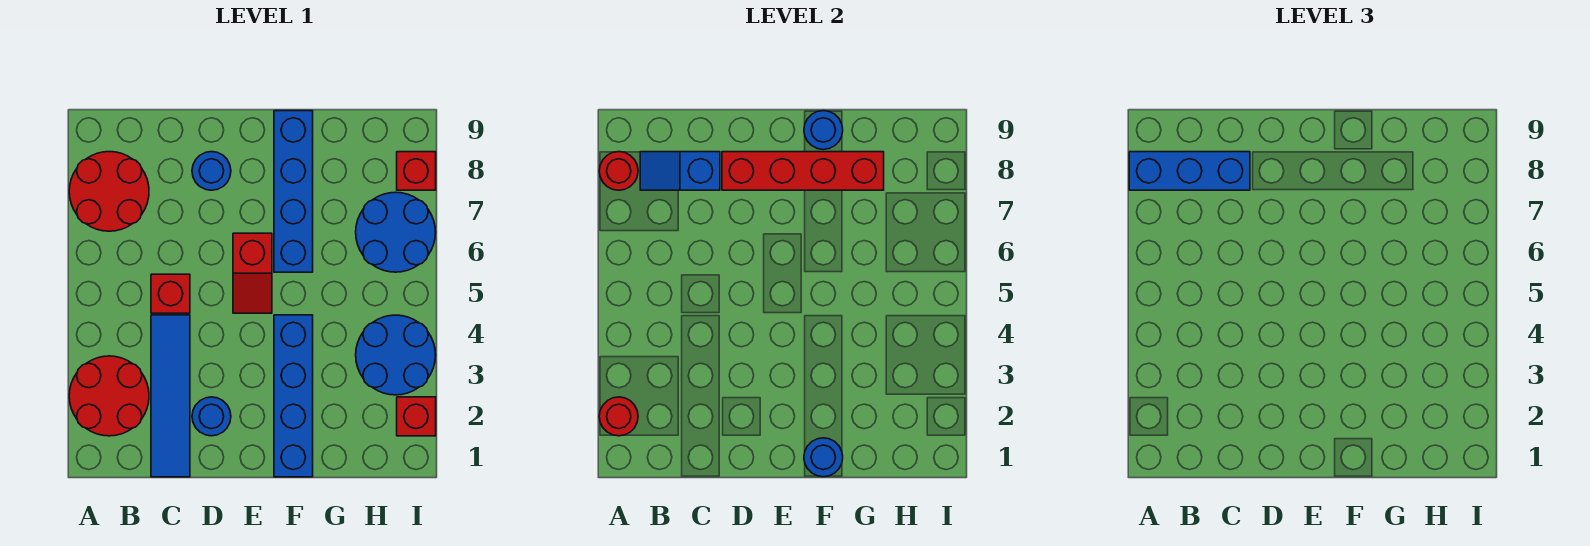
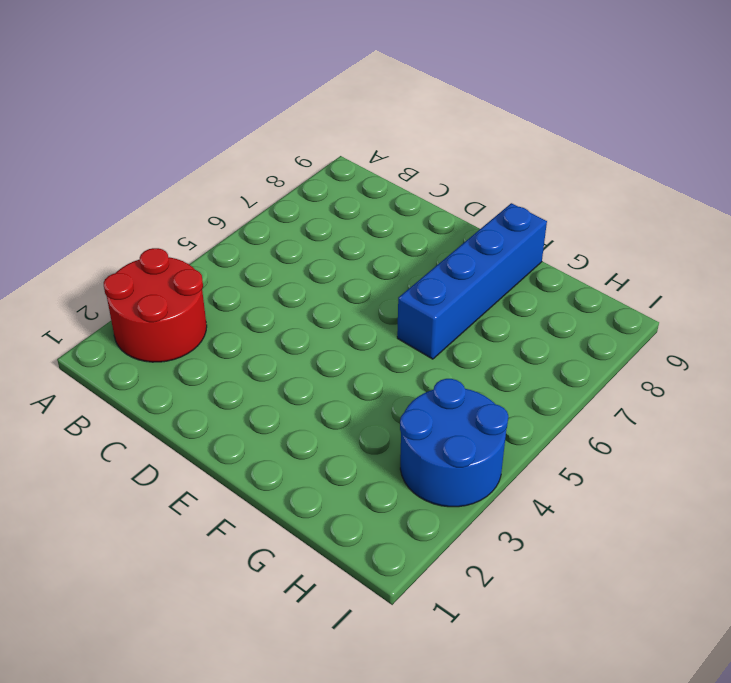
none -> red round brick A7:B8 level 1
none -> blue tile C1:C4 level 1
none -> red brick C5 level 1

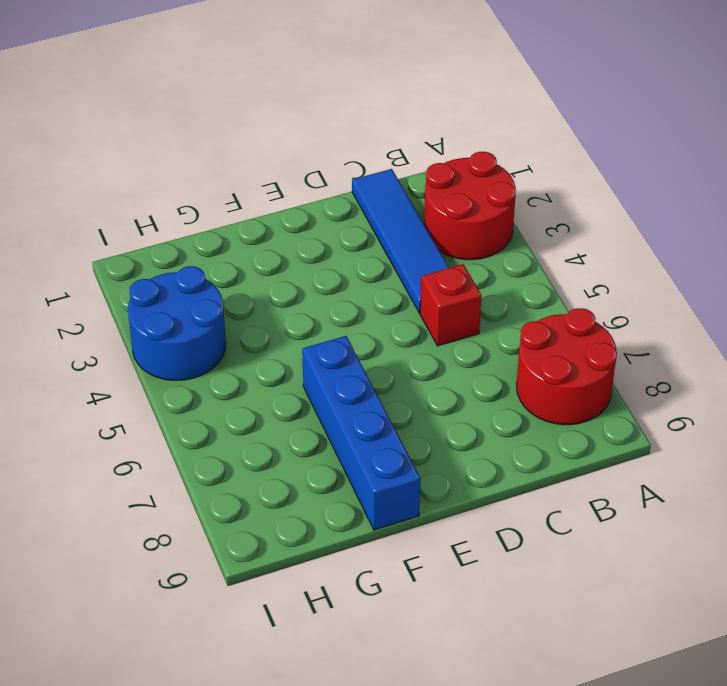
none -> blue round brick D2 level 1
none -> blue round brick D8 level 1
none -> red slope E5:E6 level 1 top 6

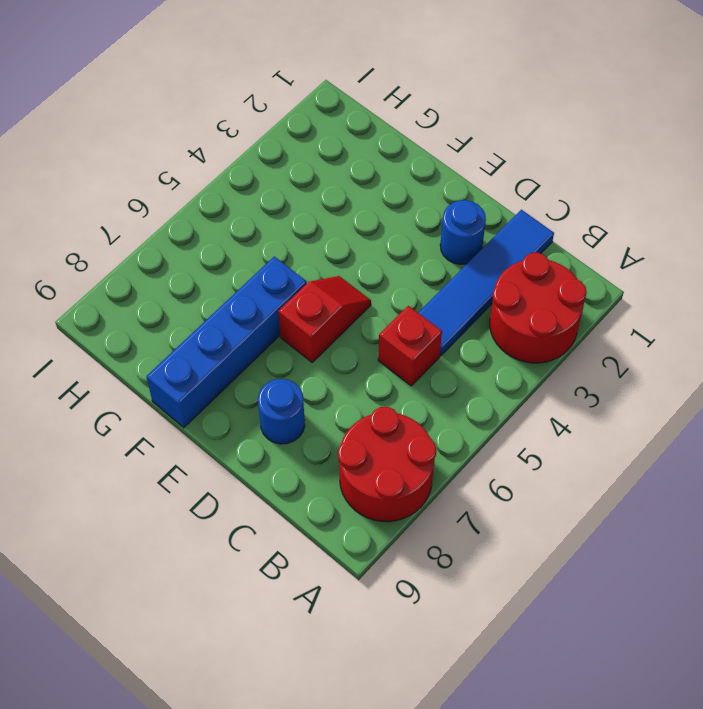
none -> blue brick F1:F4 level 1
none -> blue round brick H3:I4 level 1
none -> blue round brick H6:I7 level 1

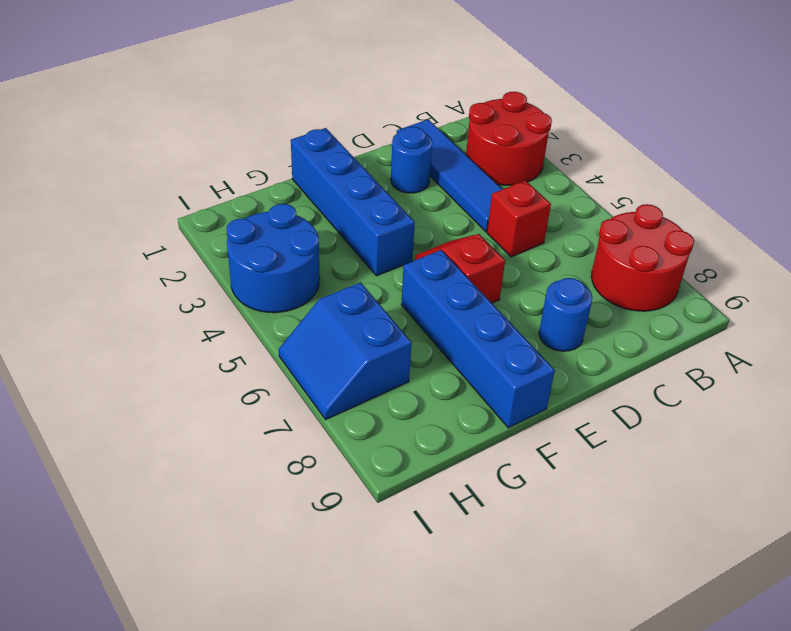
blue slope H6:I7 level 1 top H -> blue round brick H6:I7 level 1
none -> red brick I2 level 1
none -> red brick I8 level 1
none -> red round brick A2 level 2

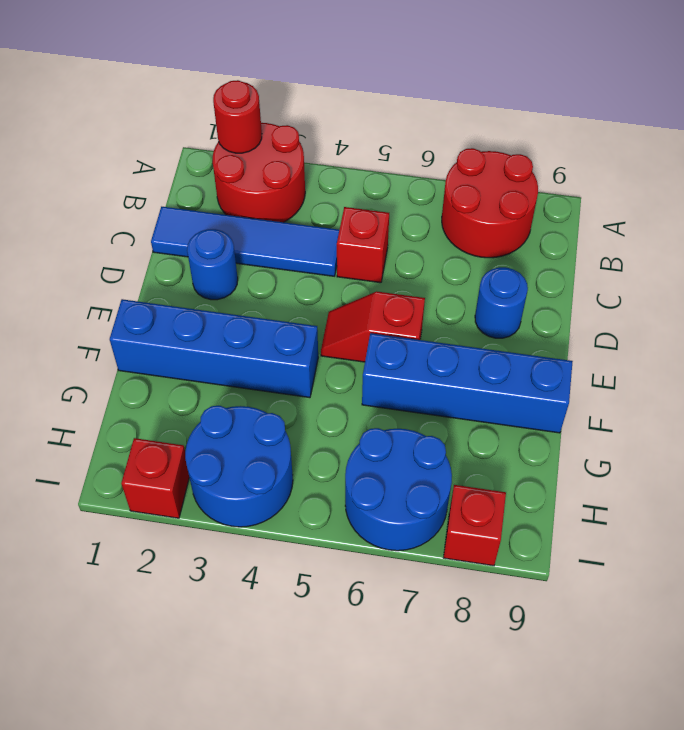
none -> red round brick A8 level 2
none -> blue slope B8:C8 level 2 top C
none -> red brick D8:G8 level 2

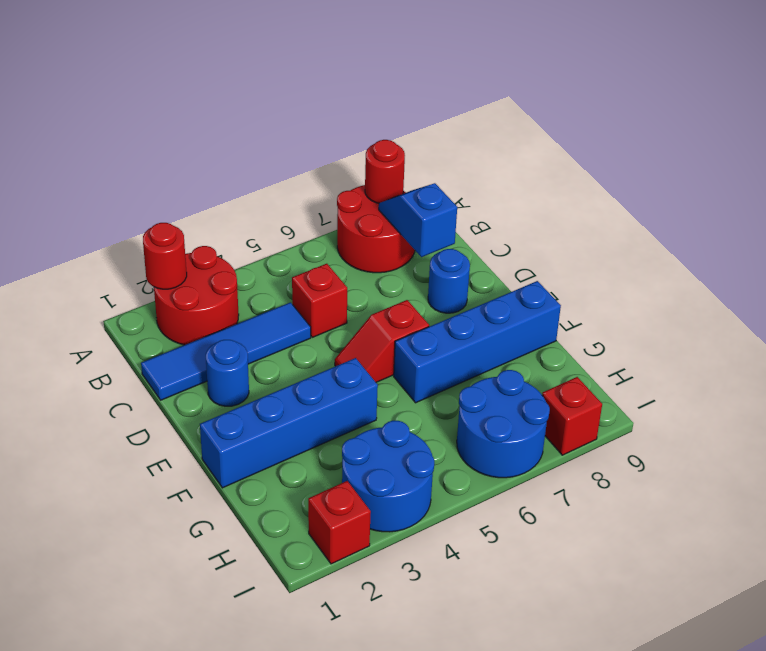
none -> red brick D8:G8 level 2
none -> blue round brick F1 level 2
none -> blue round brick F9 level 2

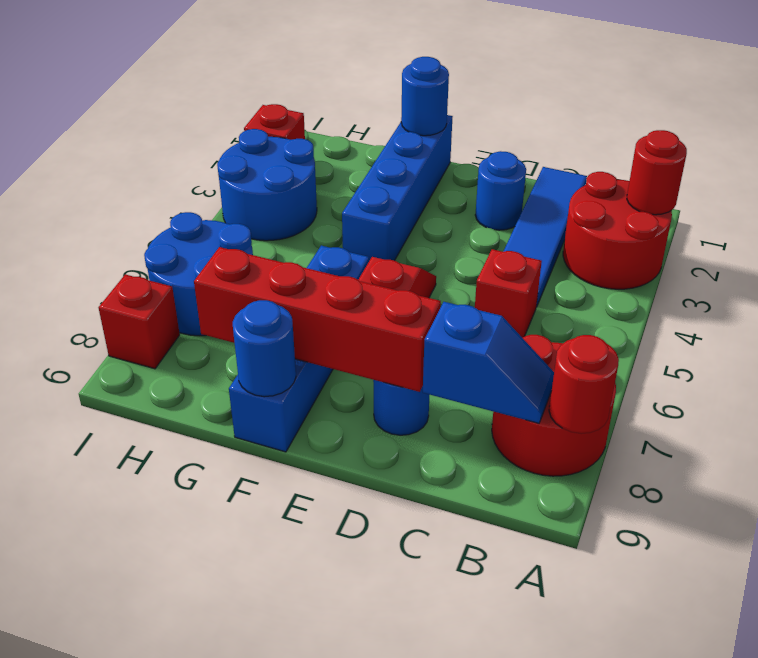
none -> blue brick A8:C8 level 3

